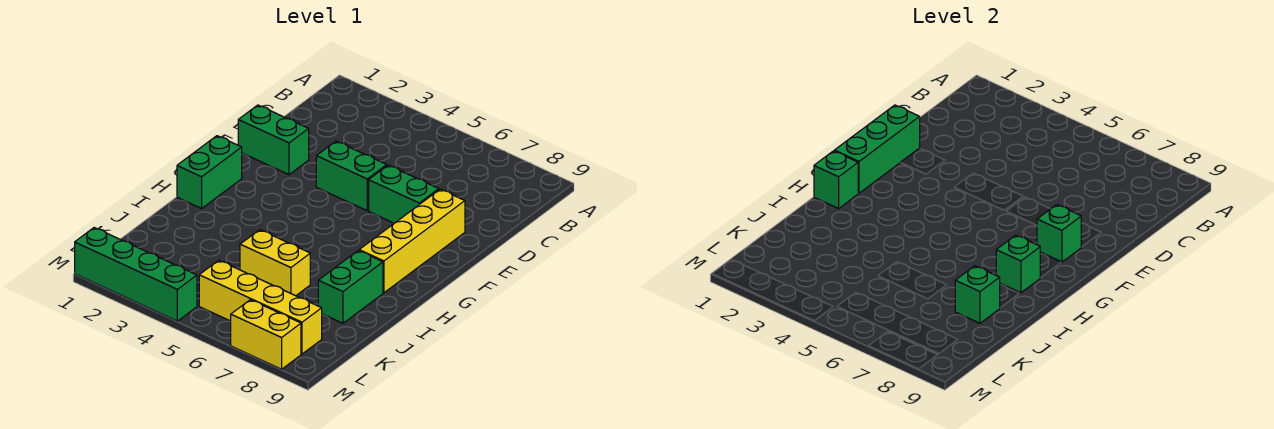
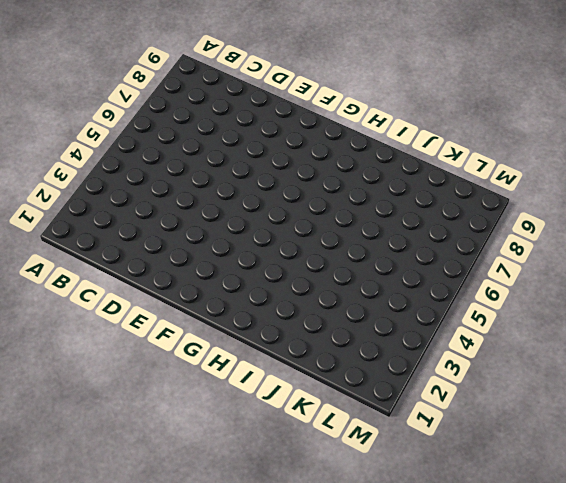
none -> green brick E1:E2 level 1
none -> green brick E4:E5 level 1
none -> green brick E6:E7 level 1

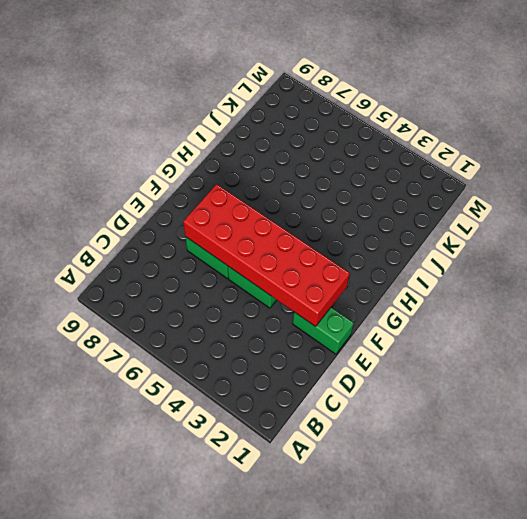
red brick E2:F7 level 2 -> none
none -> yellow brick E8:H8 level 1
none -> green brick G1:H1 level 1
none -> green brick I8:J8 level 1

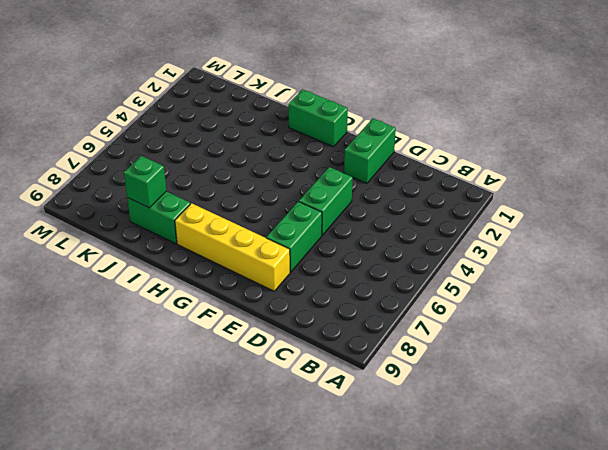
none -> yellow brick J5:J6 level 1
none -> yellow brick L5:L8 level 1
none -> green brick M1:M4 level 1

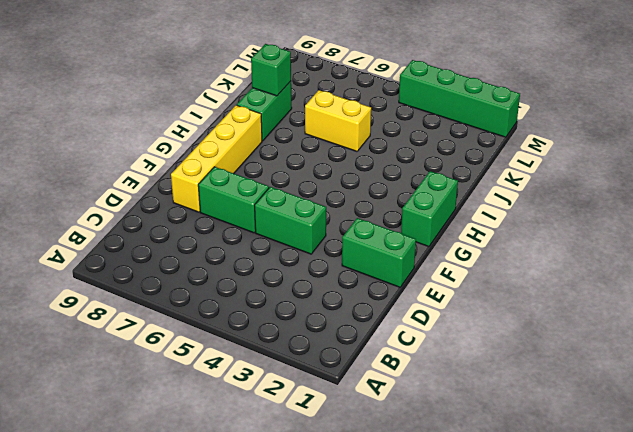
none -> yellow brick L5:L8 level 1
none -> yellow brick M7:M8 level 1
none -> green brick E1:G1 level 2

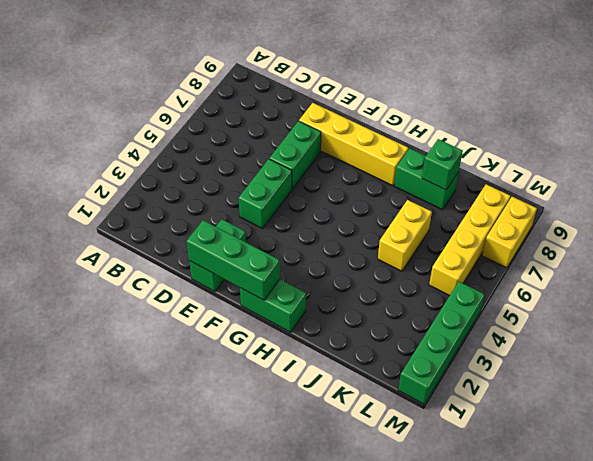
none -> green brick F8 level 2
none -> green brick H1 level 2
none -> green brick H8 level 2

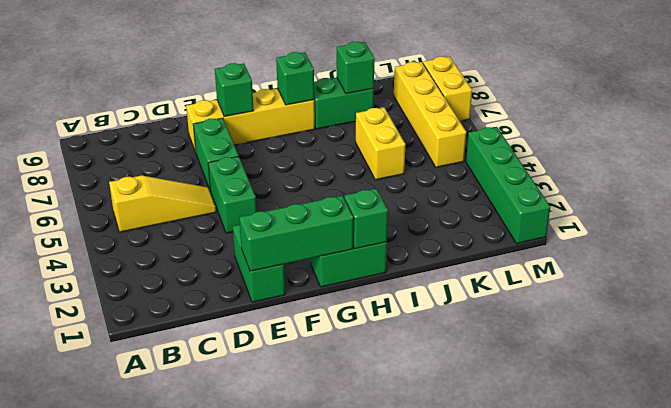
yellow slope B5:D5 level 1 top B -> none

